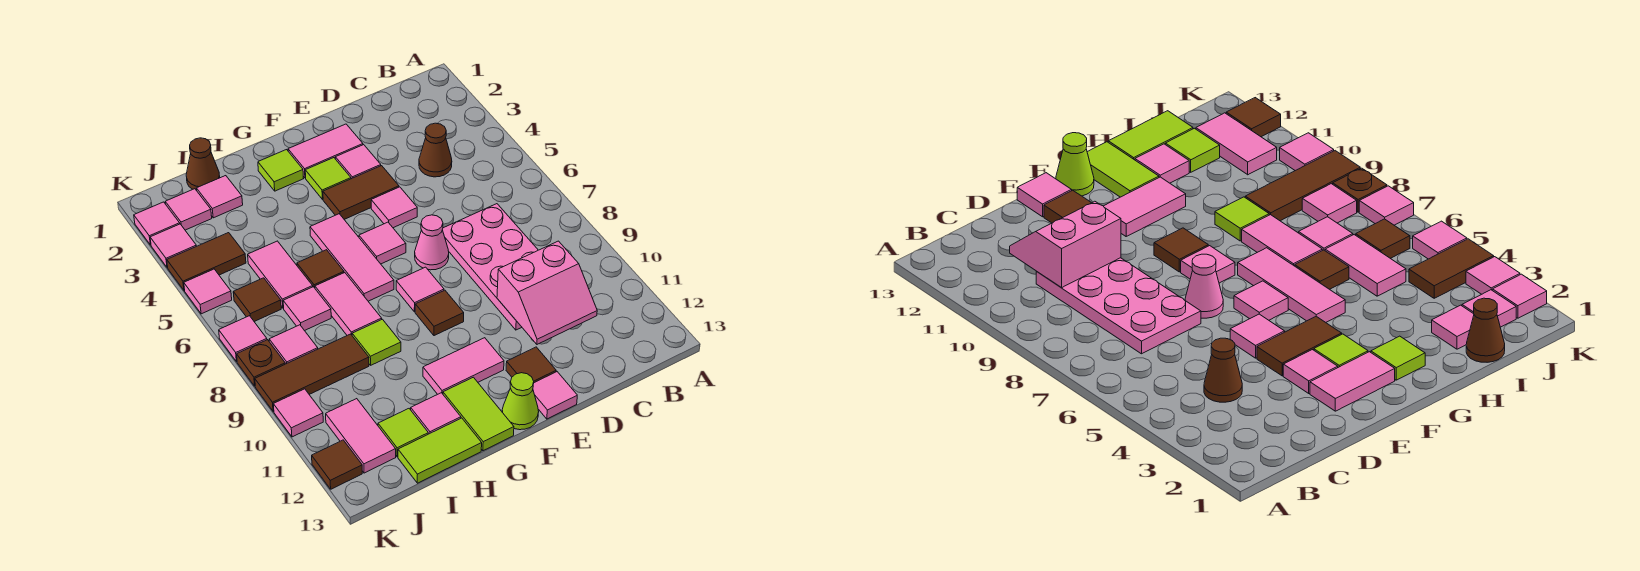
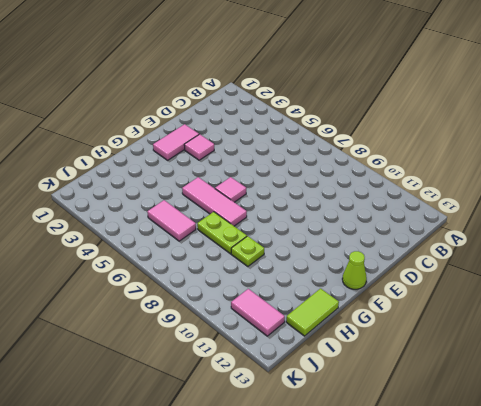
lime plate H7:H8 level 1 -> pink tile H7:H8 level 1
lime plate H9 level 1 -> lime tile H9 level 1
none -> brown cone C4 level 1
none -> pink plate C7:D10 level 1
none -> brown tile E4:F4 level 1
none -> pink tile E5 level 1

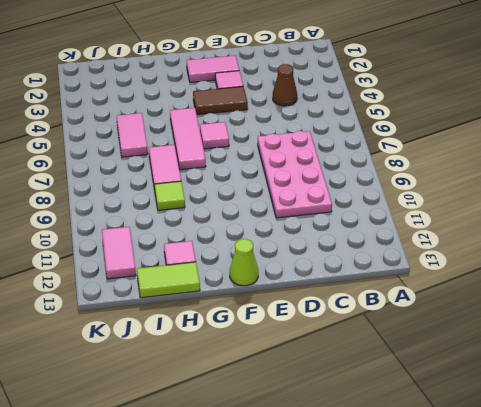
none -> pink tile E5 level 1
none -> pink cone E7 level 1
none -> brown tile E12 level 1
none -> pink tile E13 level 1

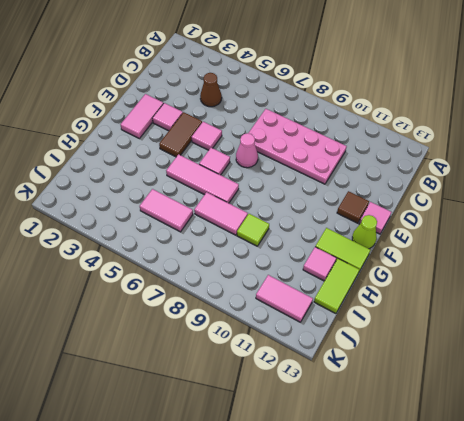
none -> lime tile F3 level 1
none -> pink tile F8 level 1
none -> brown tile F9 level 1
none -> pink tile F11:G11 level 1

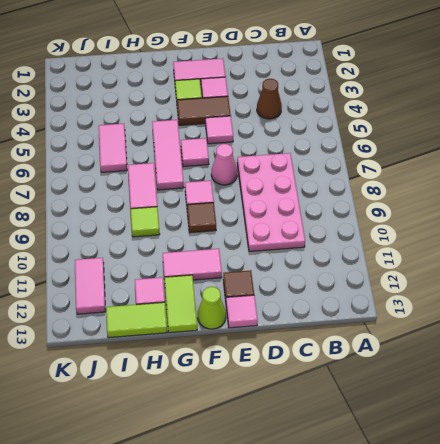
none -> lime tile G2 level 1
none -> brown tile H6 level 1
none -> brown cone I1 level 1
none -> pink tile I2 level 1

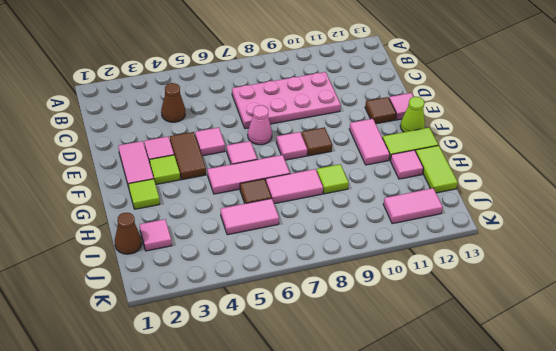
none -> pink tile I7 level 1
none -> brown tile I9:K9 level 1
none -> lime tile I12 level 1
none -> pink tile J2 level 1

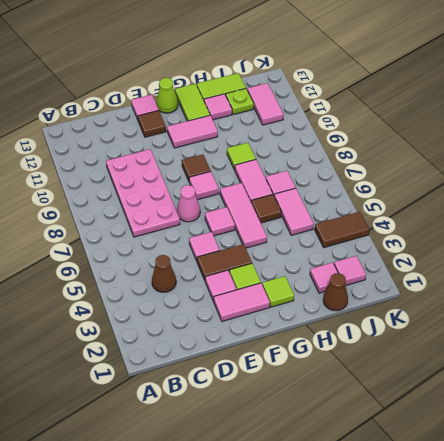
lime plate I12 level 1 -> lime tile I12 level 1
none -> brown tile I9:K9 level 1
none -> brown tile J6 level 1
none -> pink tile J8 level 1
none -> pink tile K2 level 1

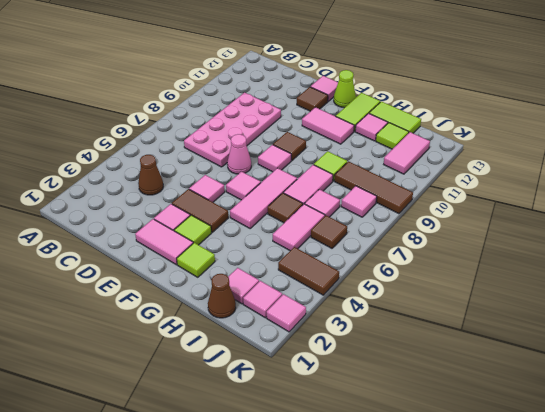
none -> pink tile K3 level 1
none -> pink tile K5 level 1
none -> pink tile K7 level 1
none -> brown plate K8 level 1

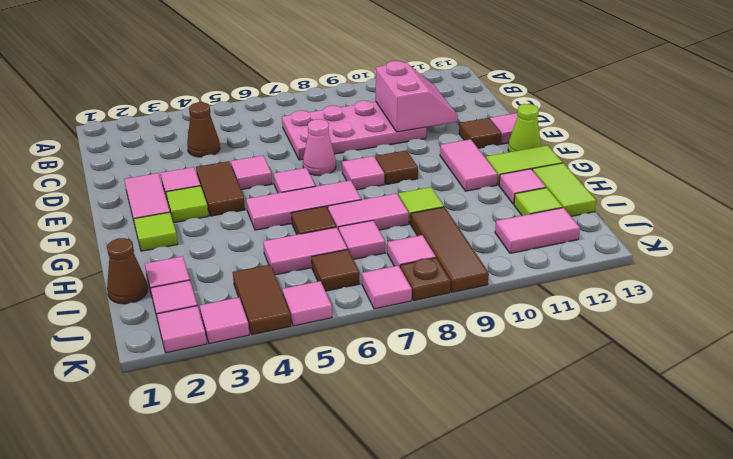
none -> pink tile K10 level 1
none -> brown tile K12 level 1

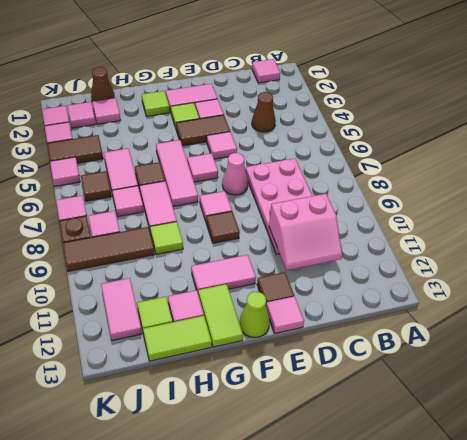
pink tile B1 level 1 -> pink tile K10 level 1
none -> brown tile K12 level 1

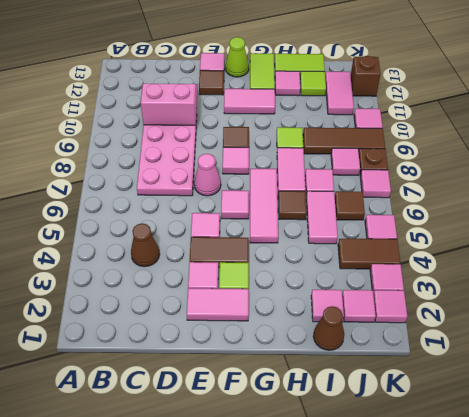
brown brick K12 level 1 -> brown tile K12 level 1
none -> lime tile G2 level 1

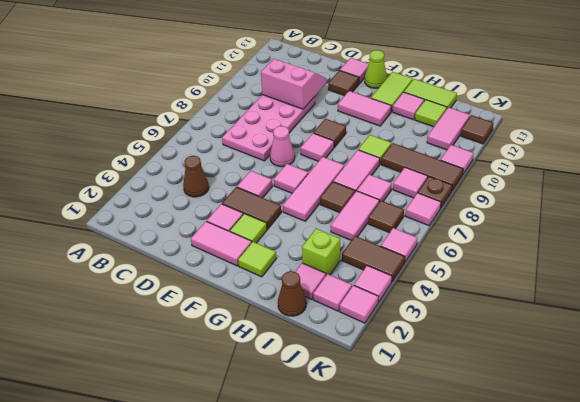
lime brick I3 level 1 -> none

